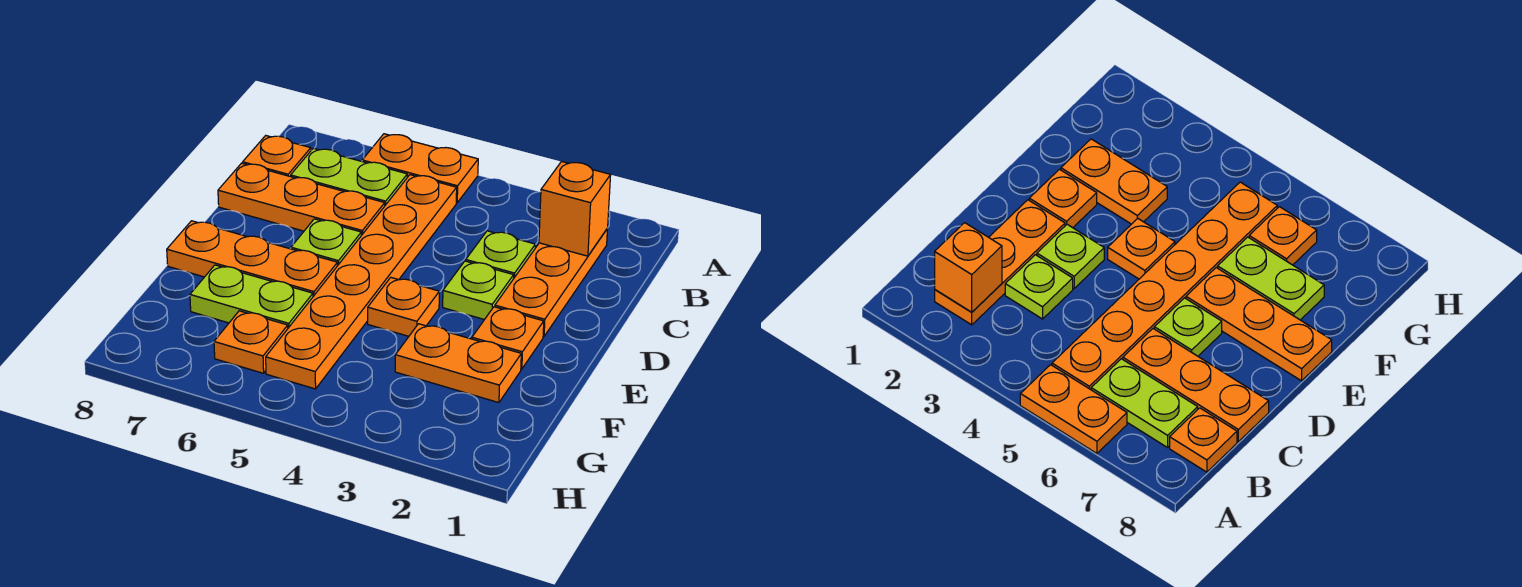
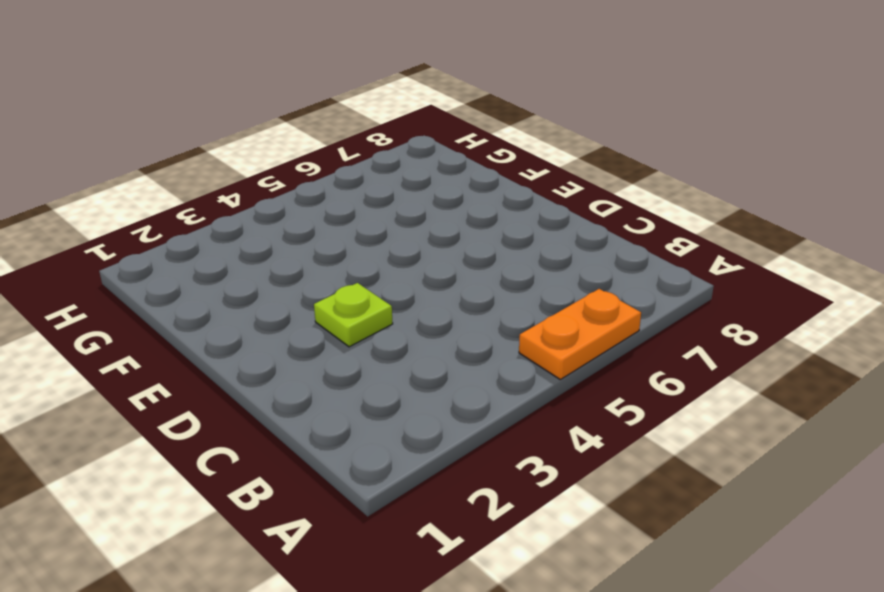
none -> orange plate B2:D2 level 1
none -> orange plate B5:G5 level 1
none -> lime plate B6:B7 level 1

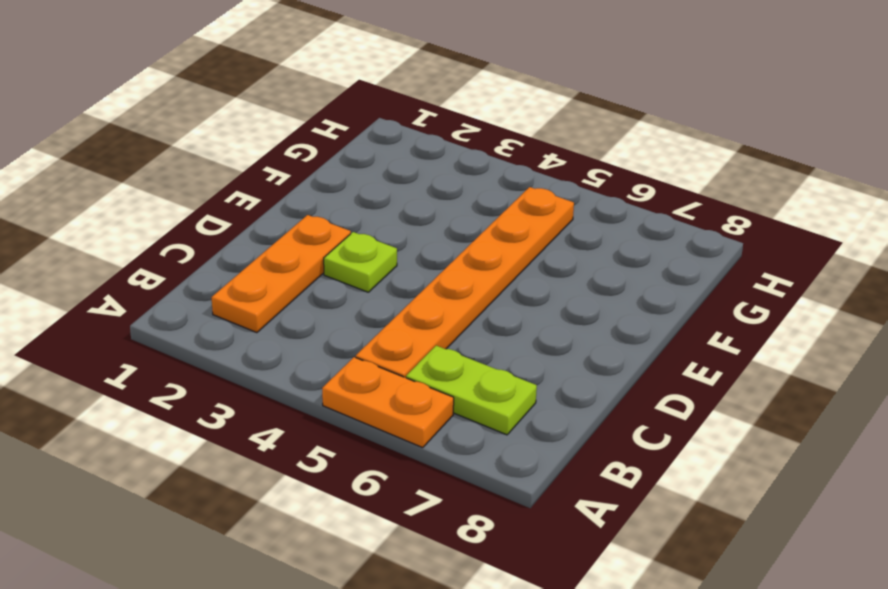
none -> orange plate B8 level 1
none -> lime plate C3 level 1
none -> orange plate C6:C8 level 1

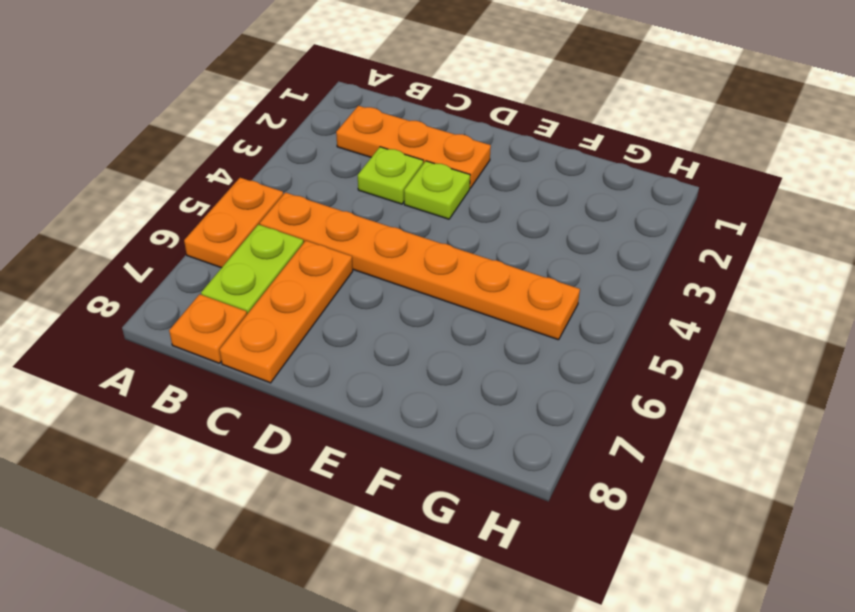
none -> lime plate D6 level 1
none -> orange plate E2 level 1
none -> orange plate E4 level 1

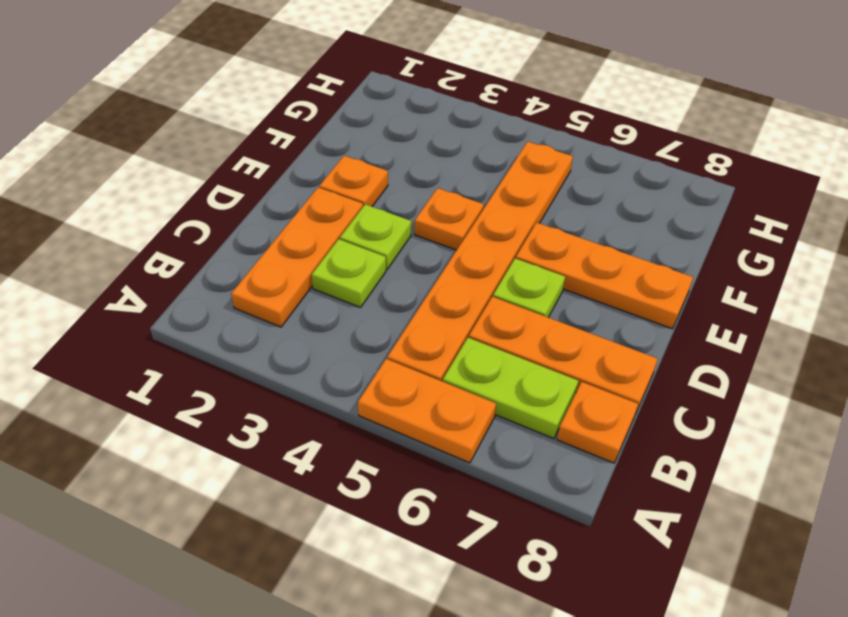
none -> orange plate F2:F3 level 1
none -> lime plate F6:F7 level 1
none -> orange plate G6 level 1

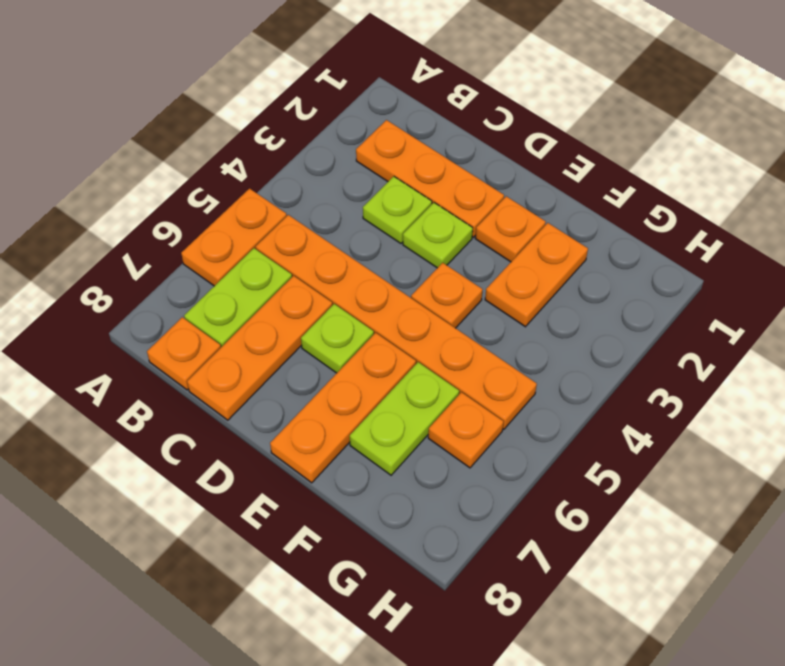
none -> orange brick B2 level 2

